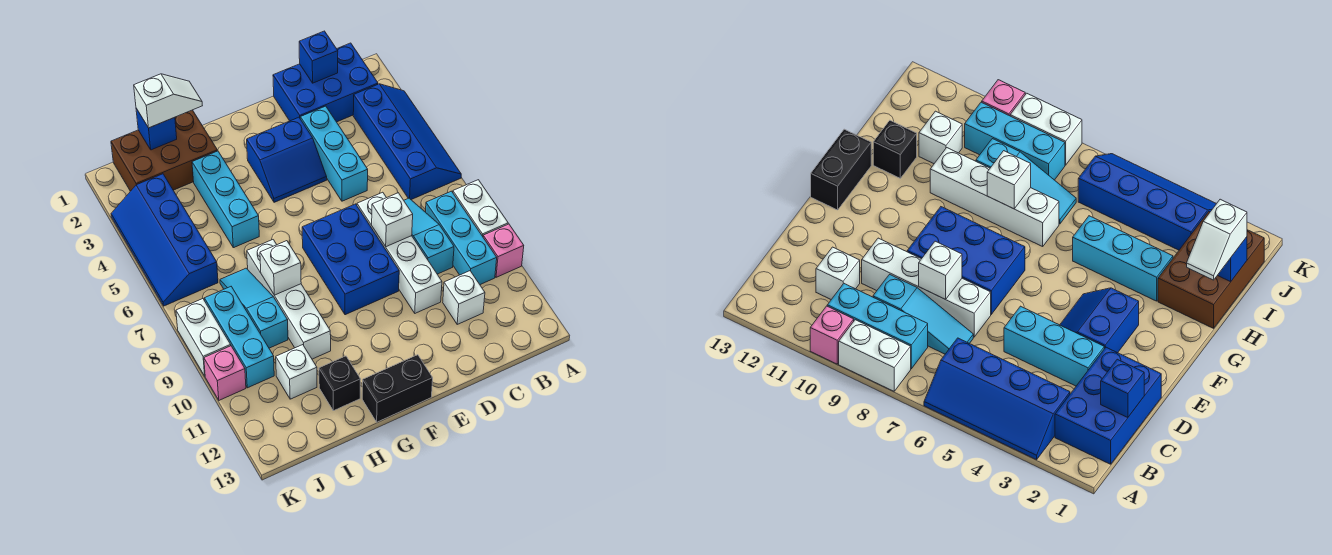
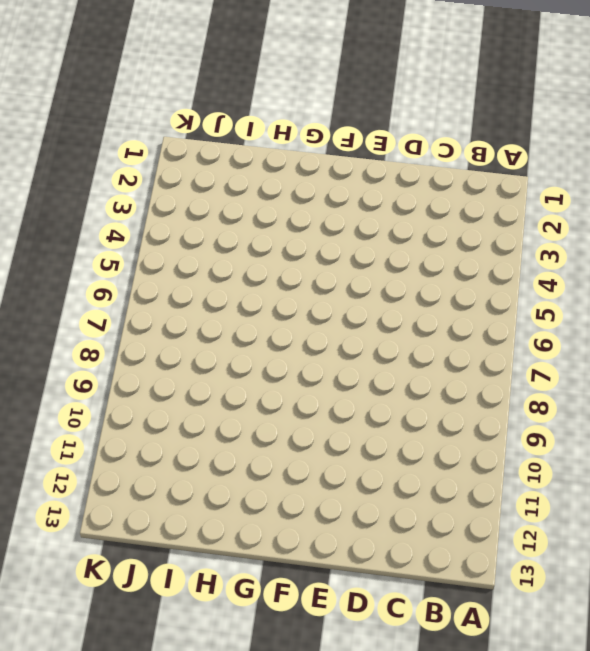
none -> blue slope A3:B6 level 1 top B
none -> white brick A8:A9 level 1
none -> pink brick A10 level 1

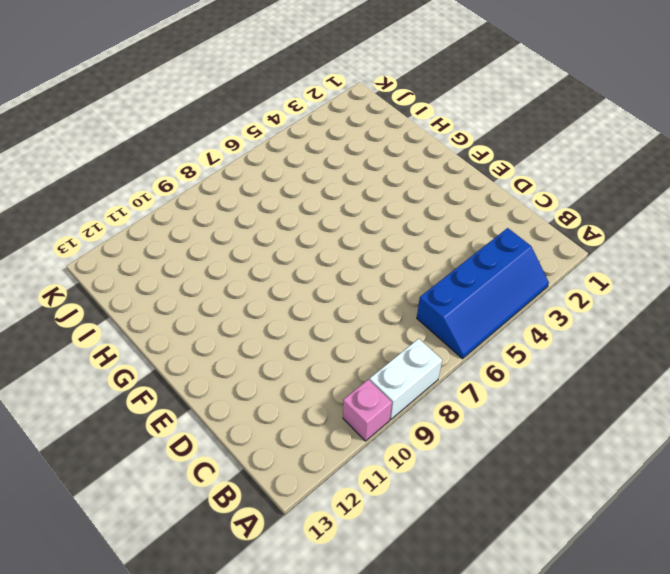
none -> blue brick B1:D2 level 1
none -> cyan brick B8:B10 level 1
none -> cyan slope C7:C9 level 1 top 9

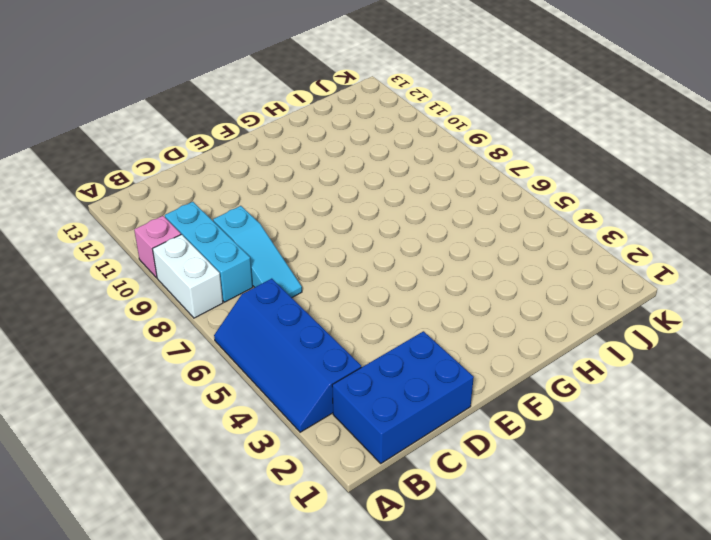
none -> white brick C11 level 1
none -> cyan brick D3:D5 level 1
none -> white brick D7:D10 level 1

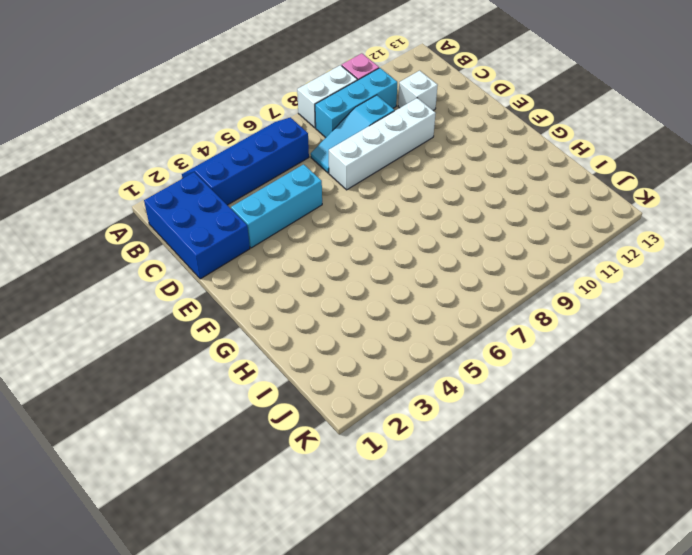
none -> blue slope E3:F4 level 1 top 3
none -> blue brick E7:F9 level 1
none -> black brick F13:G13 level 1

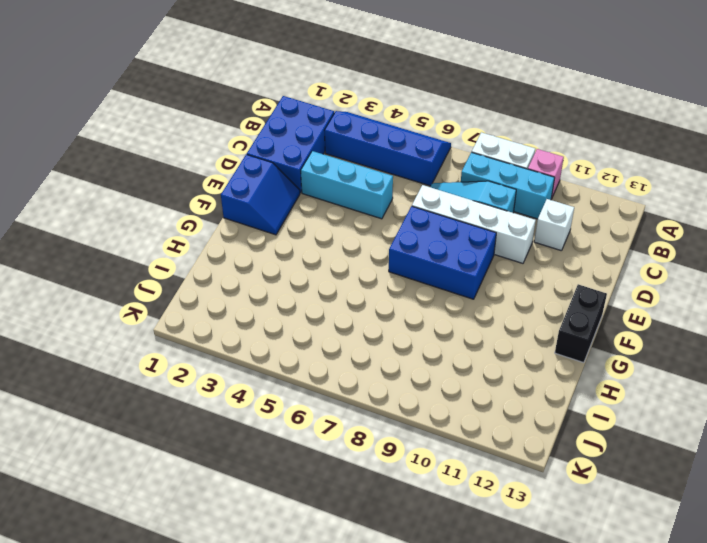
blue slope E1:F2 level 1 top 1 -> blue slope E3:F4 level 1 top 3
none -> brown brick H1:J2 level 1
none -> cyan brick H3:H5 level 1
none -> white brick H7:H10 level 1

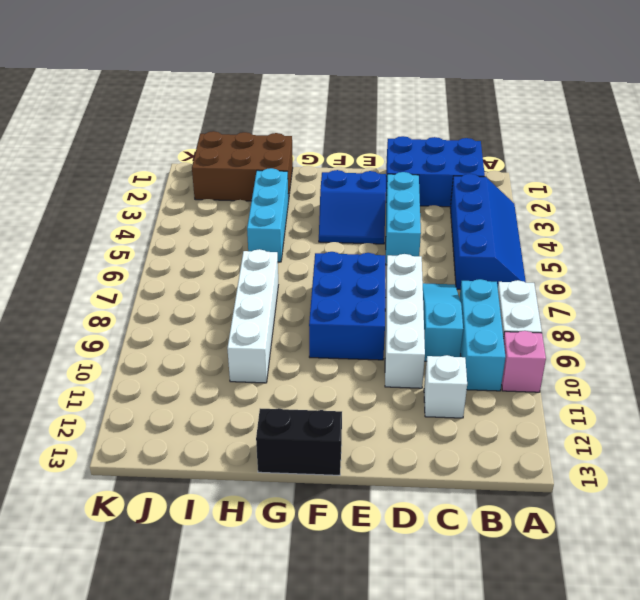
none -> black brick H12 level 1
none -> cyan slope I7:I9 level 1 top 9
none -> white brick I11 level 1

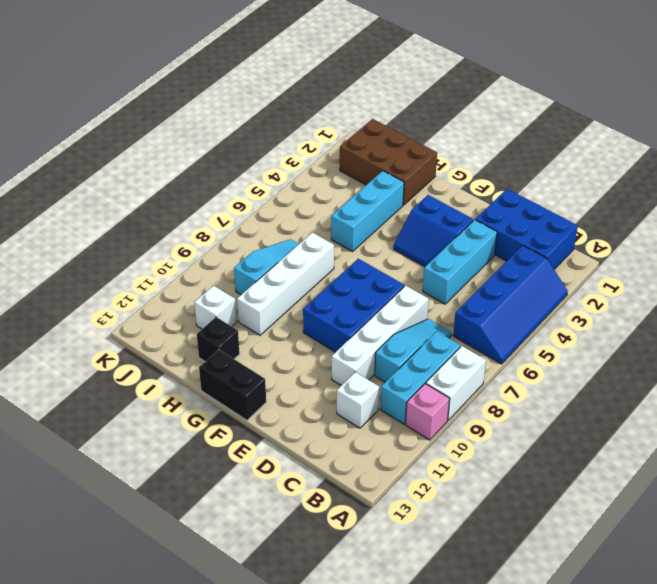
none -> blue slope J3:K6 level 1 top J
none -> cyan brick J8:J10 level 1
none -> white brick K8:K9 level 1

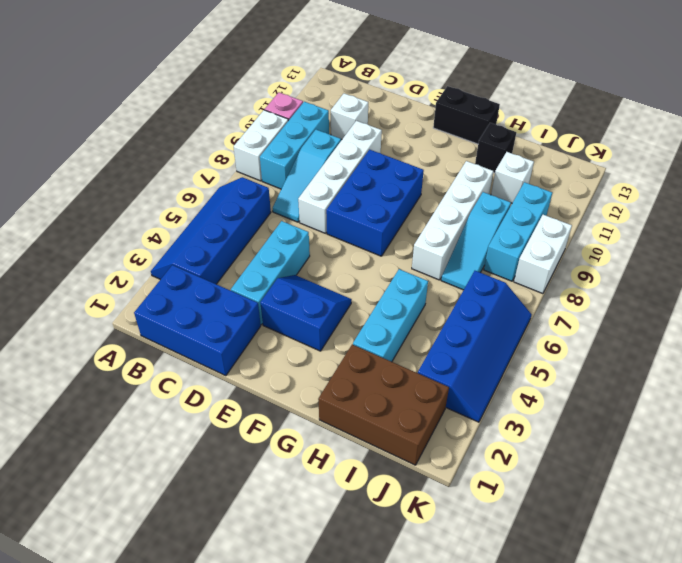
none -> pink brick K10 level 1
none -> blue brick C1 level 2
none -> white brick D8 level 2

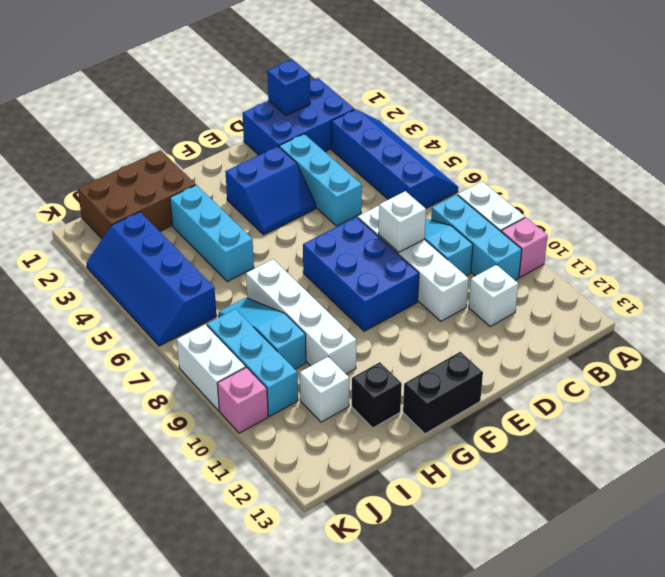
none -> white brick H8 level 2
none -> blue brick I1 level 2
none -> white slope H1:I1 level 3 top I

